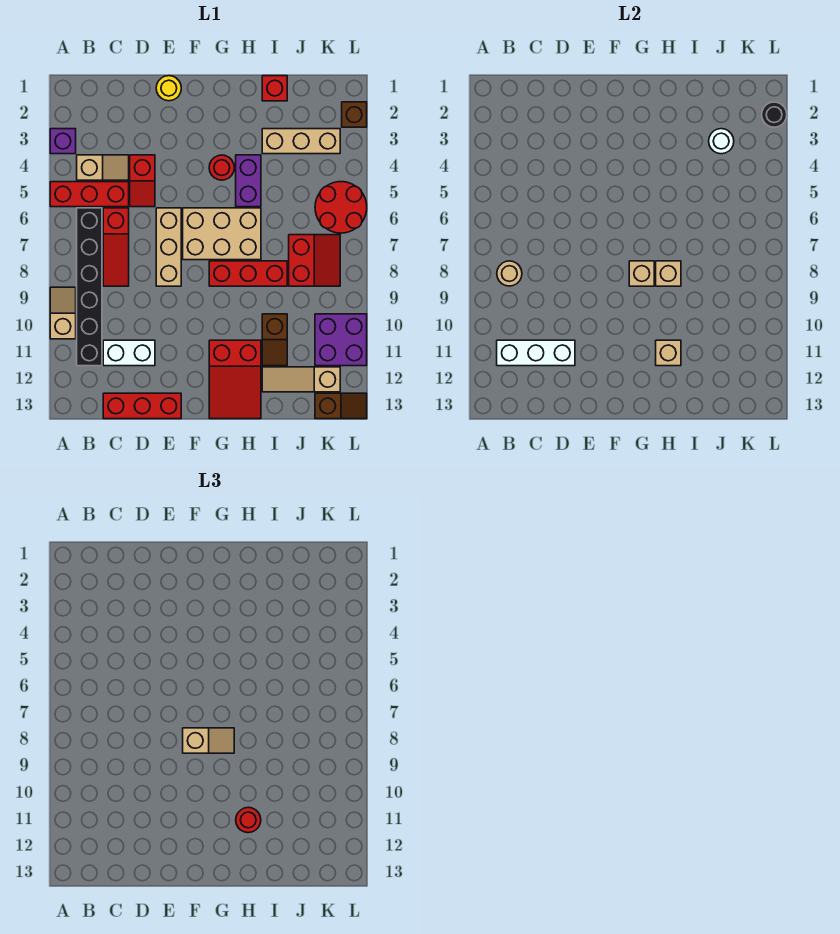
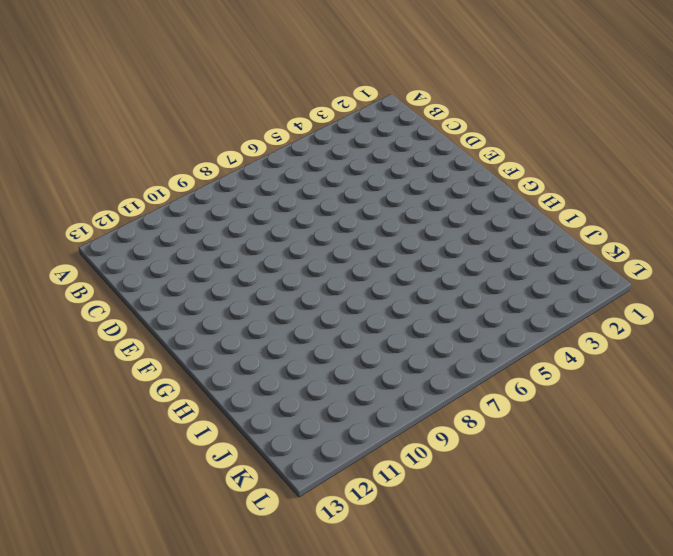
none -> purple brick A3 level 1
none -> red brick A5:C5 level 1
none -> tan slope A9:A10 level 1 top 10
none -> tan slope B4:C4 level 1 top B

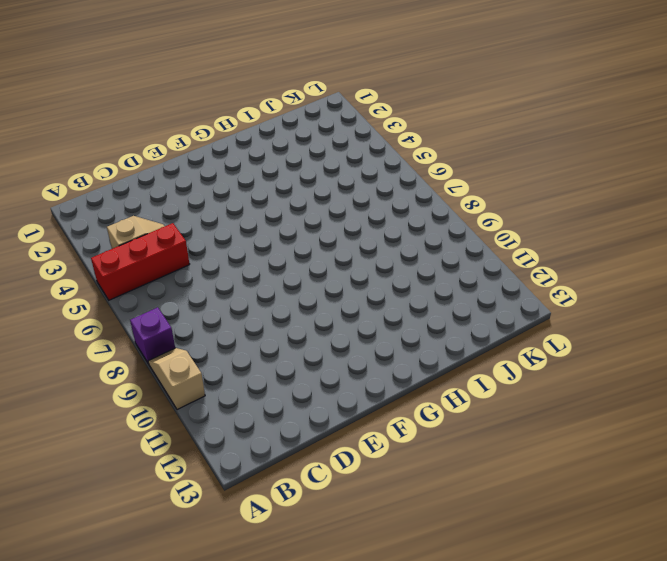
purple brick A8 level 1 -> purple brick A3 level 1
none -> black brick B6:B11 level 1
none -> red slope C6:C8 level 1 top 6
none -> white brick C11:D11 level 1
none -> red brick C13:E13 level 1

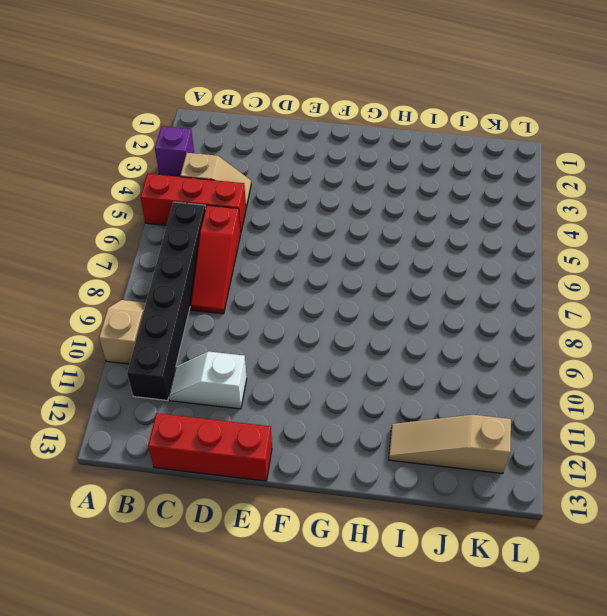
white slope C11:D11 level 1 top D -> white brick C11:D11 level 1
none -> red slope D4:D5 level 1 top 4
none -> yellow round brick E1 level 1
none -> tan brick E6:E8 level 1
none -> tan brick F6:H7 level 1

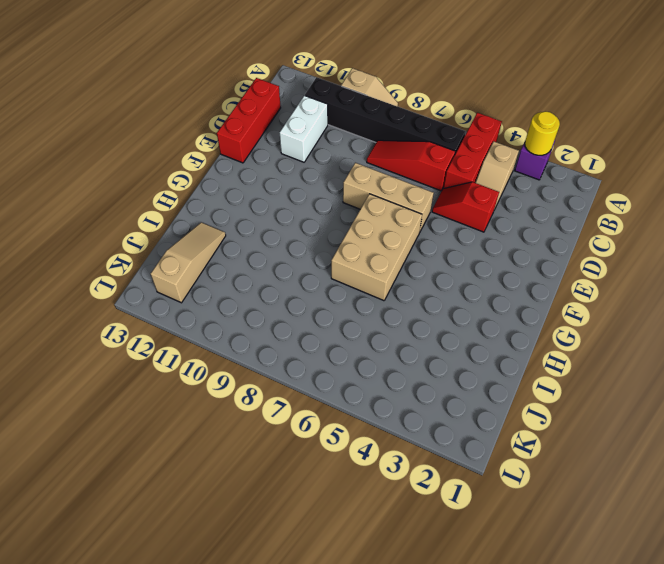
yellow round brick A3 level 2 -> yellow round brick E1 level 1
none -> red round brick G4 level 1
none -> red brick G8:I8 level 1
none -> red slope G11:H13 level 1 top 11
none -> purple brick H4:H5 level 1

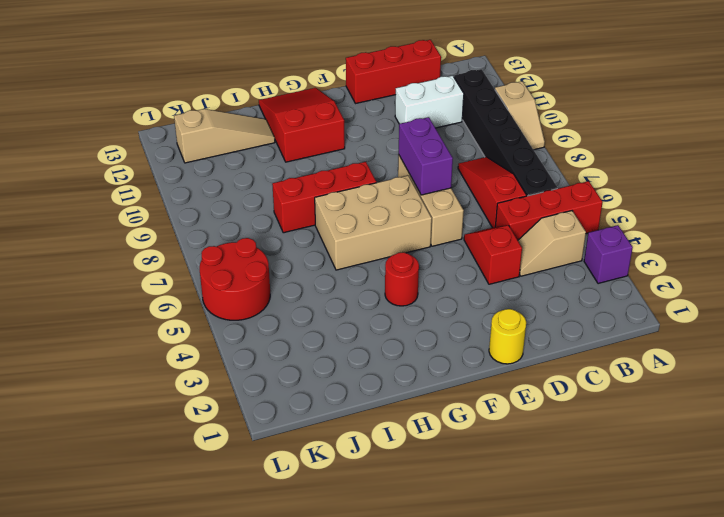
purple brick E7:E8 level 2 -> purple brick H4:H5 level 1
none -> red brick I1 level 1
none -> tan brick I3:K3 level 1
none -> brown slope I10:I11 level 1 top 10
none -> red slope J7:K8 level 1 top J

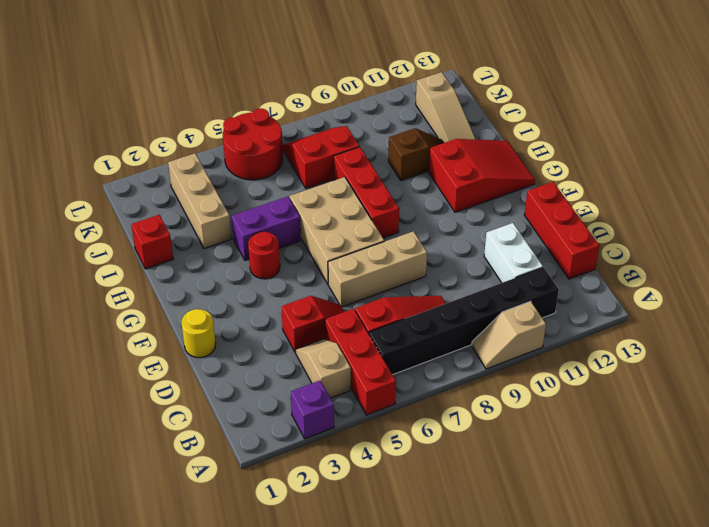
none -> purple brick K10:L11 level 1
none -> brown slope K13:L13 level 1 top K
none -> brown brick L2 level 1
none -> tan round brick B8 level 2

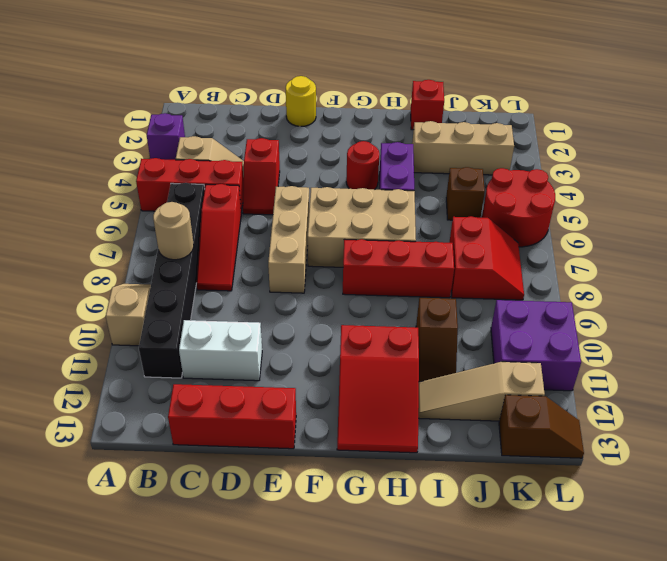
brown brick J5 level 1 -> brown brick L2 level 1
none -> white brick B11:D11 level 2
none -> tan brick G8 level 2
none -> tan brick H8 level 2
none -> tan brick H11 level 2

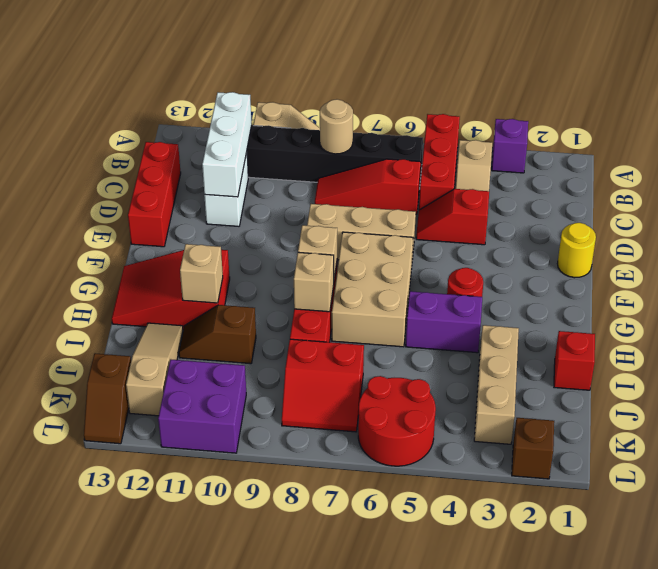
none -> white round brick J3 level 2
none -> black round brick L2 level 2
none -> tan slope F8:G8 level 3 top F
none -> red round brick H11 level 3

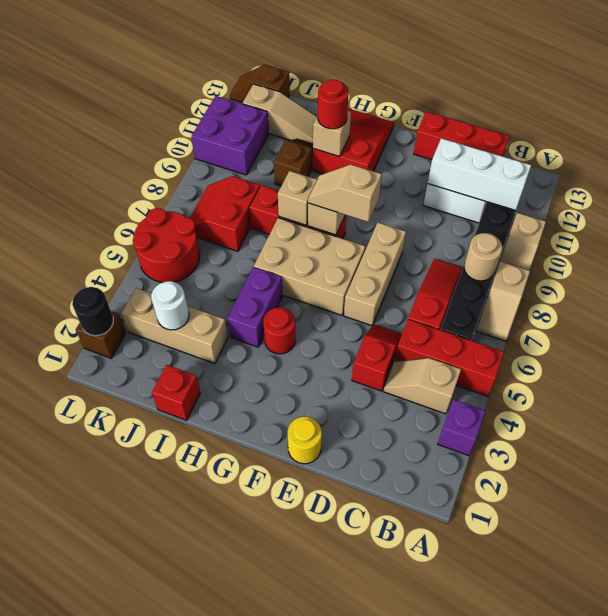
tan slope A7:A8 level 1 top 8 -> none

